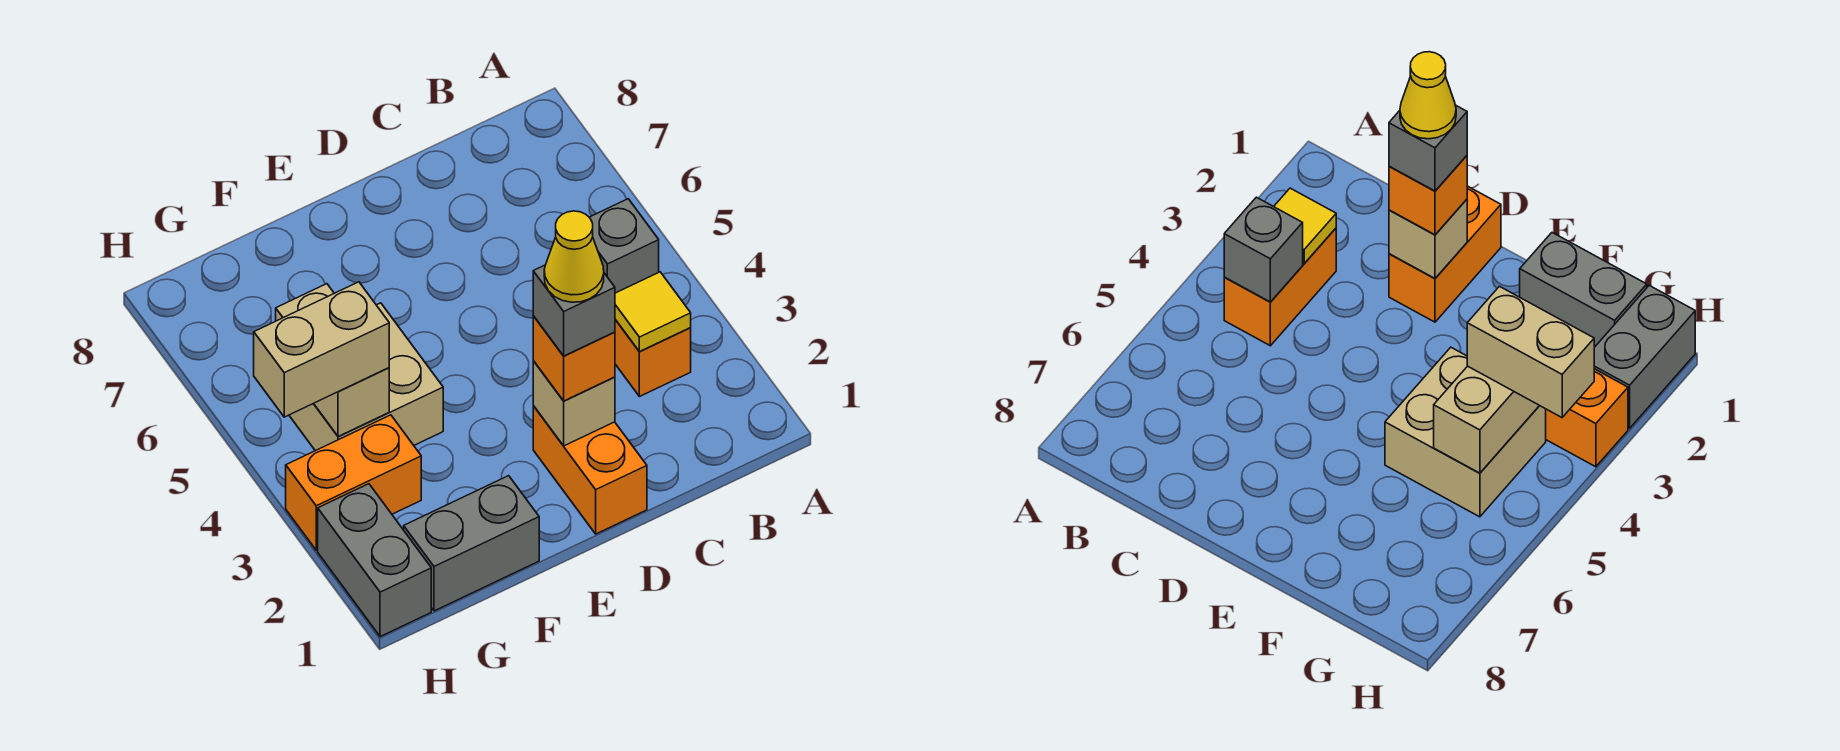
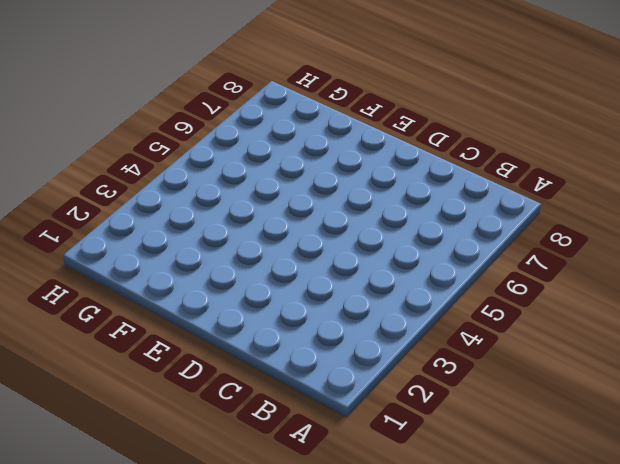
none -> orange brick B3:B4 level 1
none -> orange brick D1:D2 level 1
none -> grey brick F1:G1 level 1

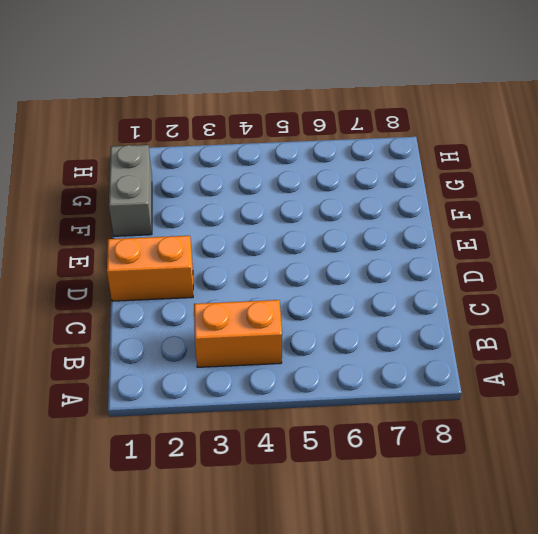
none -> tan brick F4:G5 level 1
none -> orange brick G3:H3 level 1
none -> grey brick H1:H2 level 1

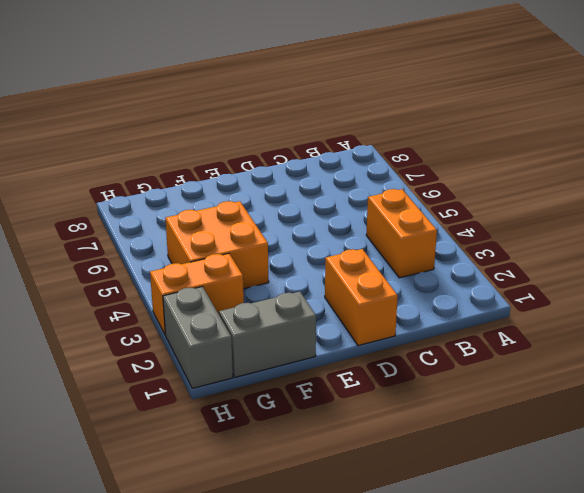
orange brick F4:G5 level 1 -> tan brick F4:G5 level 1
none -> yellow tile B3 level 2
none -> grey brick B4 level 2
none -> tan brick D2 level 2

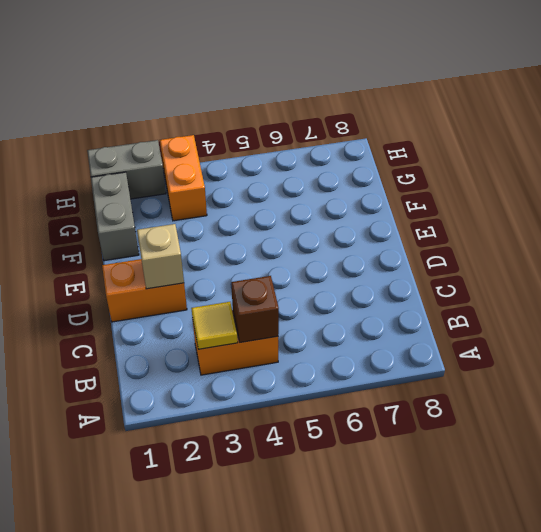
brown brick B4 level 2 -> grey brick B4 level 2
none -> tan brick F4:G5 level 1
none -> tan brick G4:G5 level 2
none -> orange brick D2 level 3

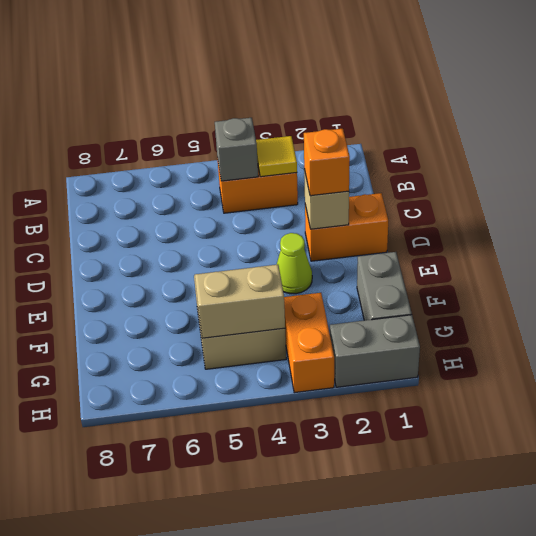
lime cone E3 level 1 -> none
none -> tan brick G4:H4 level 3
none -> grey brick D2 level 4
none -> yellow cone D2 level 5

